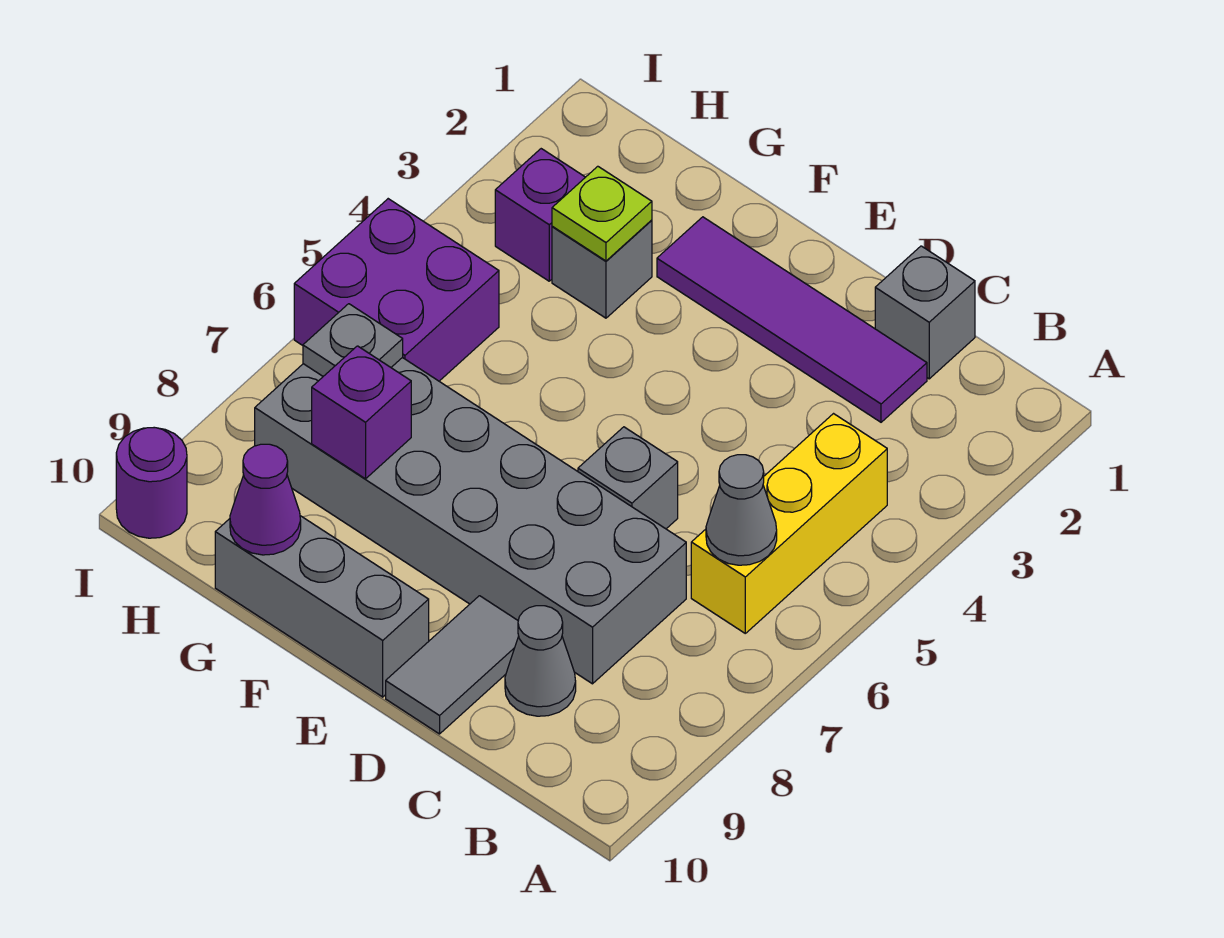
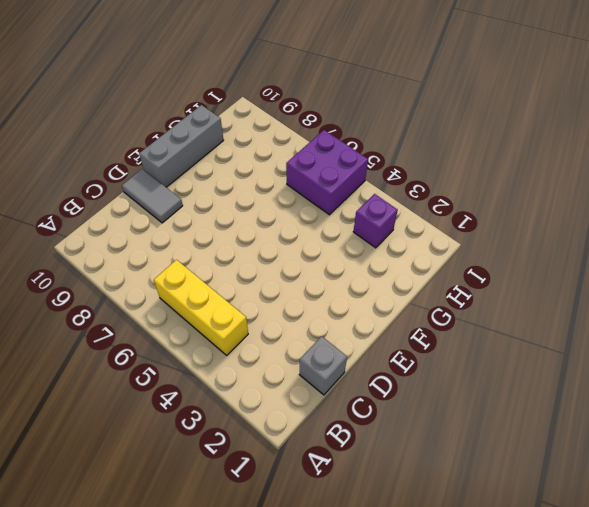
none -> purple tile C2:F2 level 1
none -> grey brick C7:H8 level 1
none -> grey cone C9 level 1

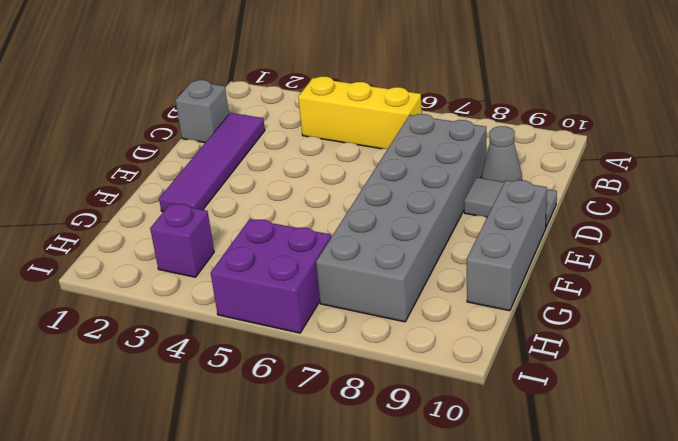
none -> grey brick D6 level 1
none -> grey brick G3 level 1
none -> purple round brick I10 level 1

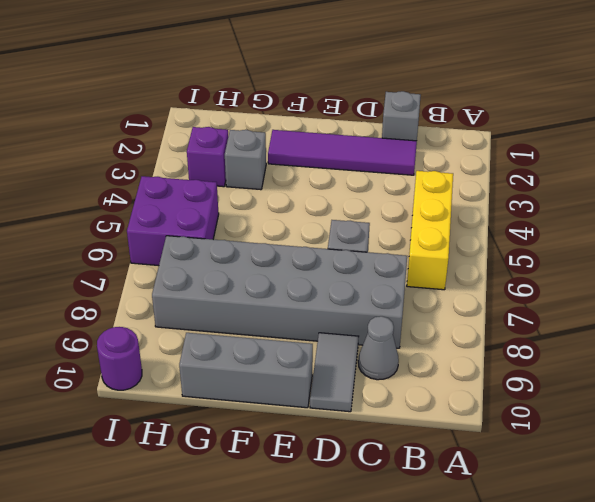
none -> grey cone B6 level 2
none -> lime plate G3 level 2
none -> purple brick G8 level 2

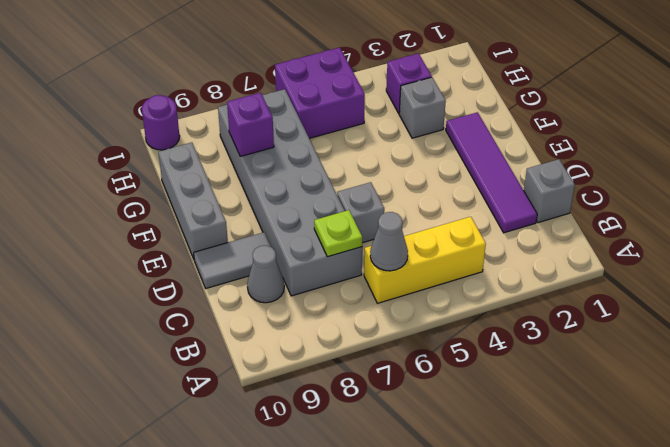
lime plate C7 level 2 -> lime plate G3 level 2
none -> purple cone G10 level 2
none -> grey plate H7 level 2

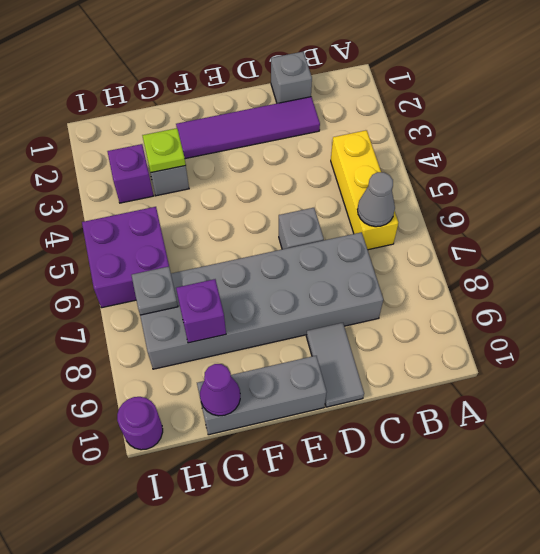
none -> grey cone C9 level 1

